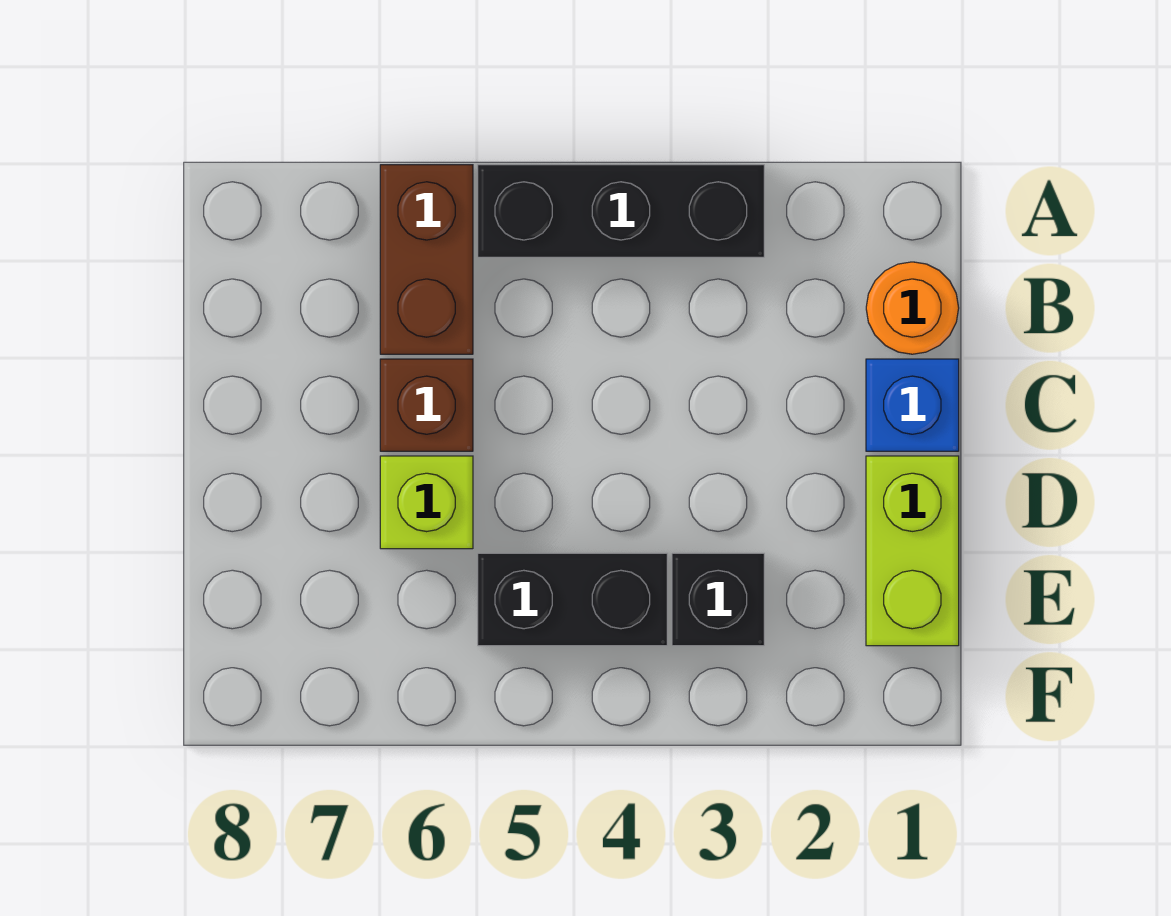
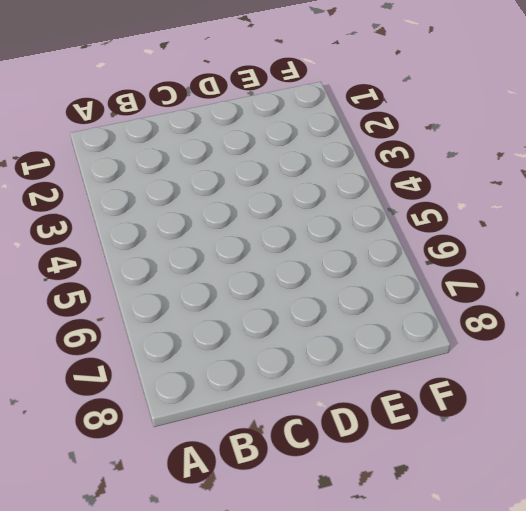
none -> black brick A3:A5 level 1
none -> brown brick A6:B6 level 1

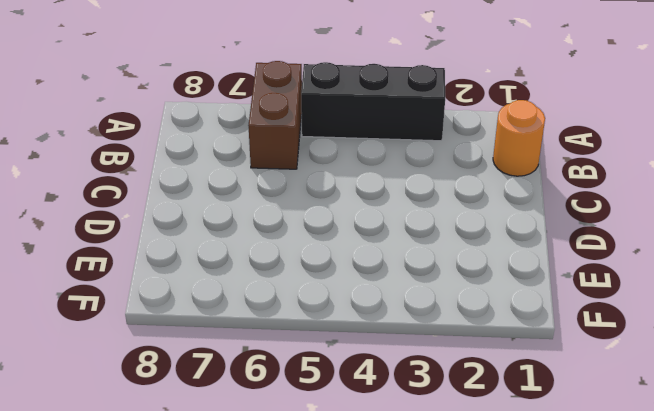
none -> blue brick C1 level 1
none -> brown brick C6 level 1

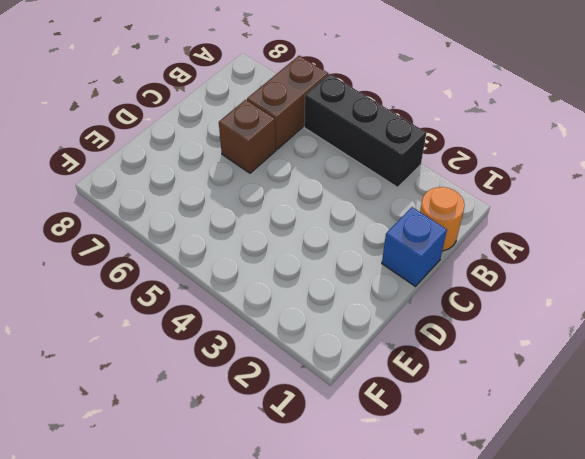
none -> lime brick D1:E1 level 1
none -> lime brick D6 level 1

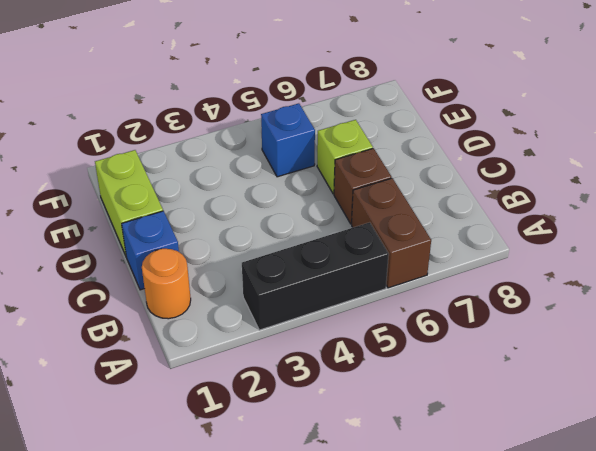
blue brick E5 level 1 -> black brick E4:E5 level 1
none -> black brick E3 level 1

